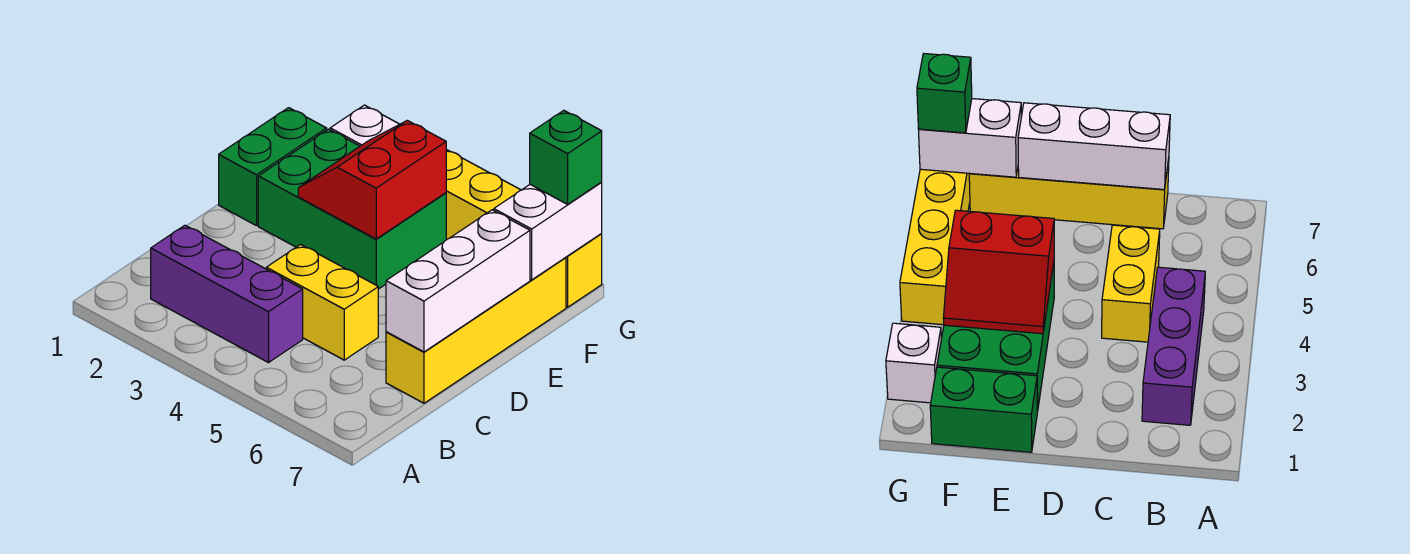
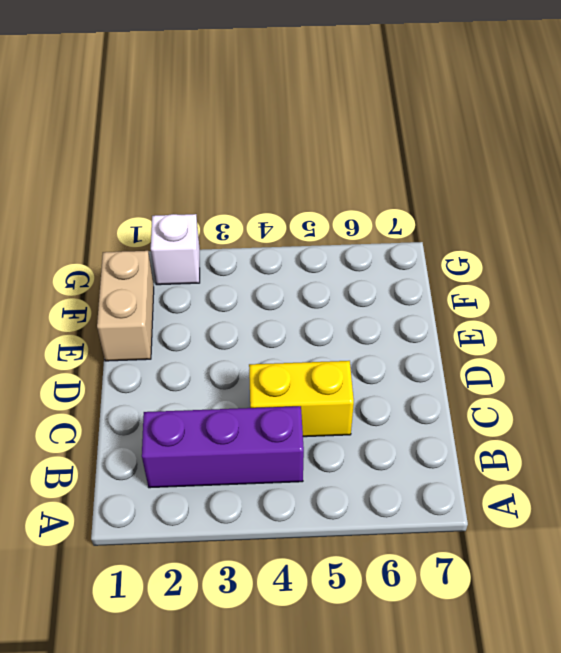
tan brick E1:F1 level 1 -> green brick E1:F1 level 1
none -> yellow brick C7:F7 level 1
none -> green brick E2:F4 level 1

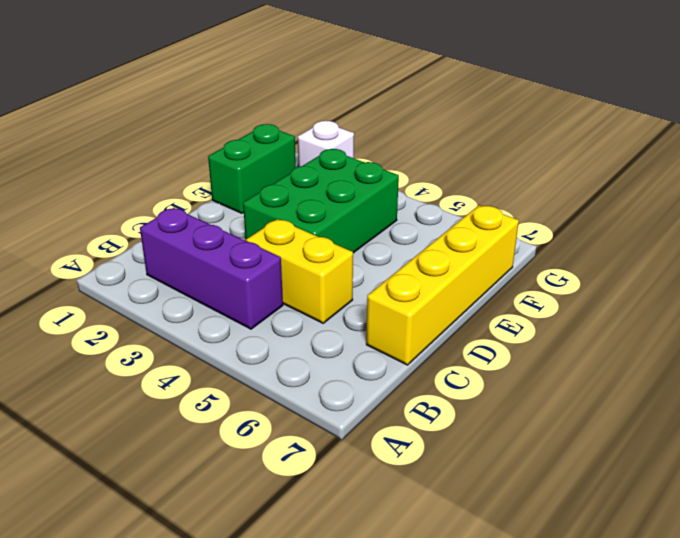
green brick D3:F4 level 1 -> green brick E2:F4 level 1
none -> yellow brick G4:G7 level 1
none -> white brick C7:E7 level 2

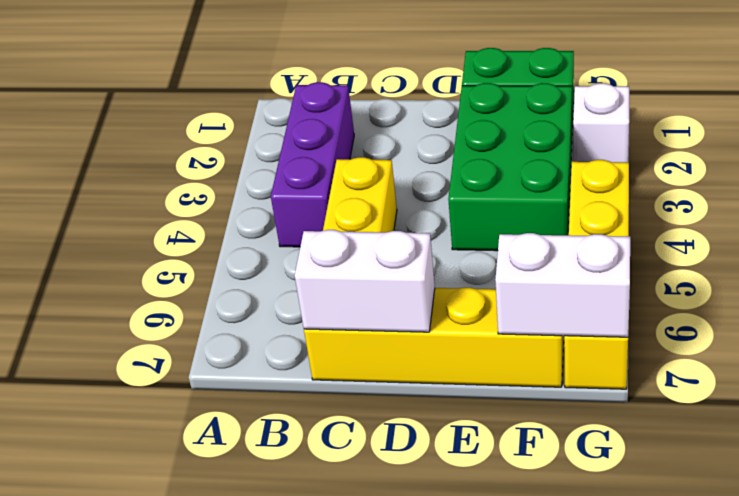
white brick C7:D7 level 2 -> white brick C7:E7 level 2
none -> red slope E3:F4 level 2 top 4
none -> green brick G7 level 3

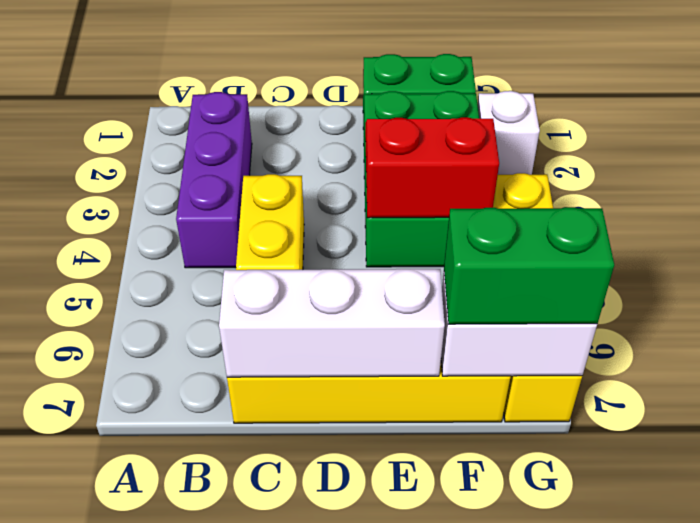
green brick F7:G7 level 3 -> green brick G7 level 3

